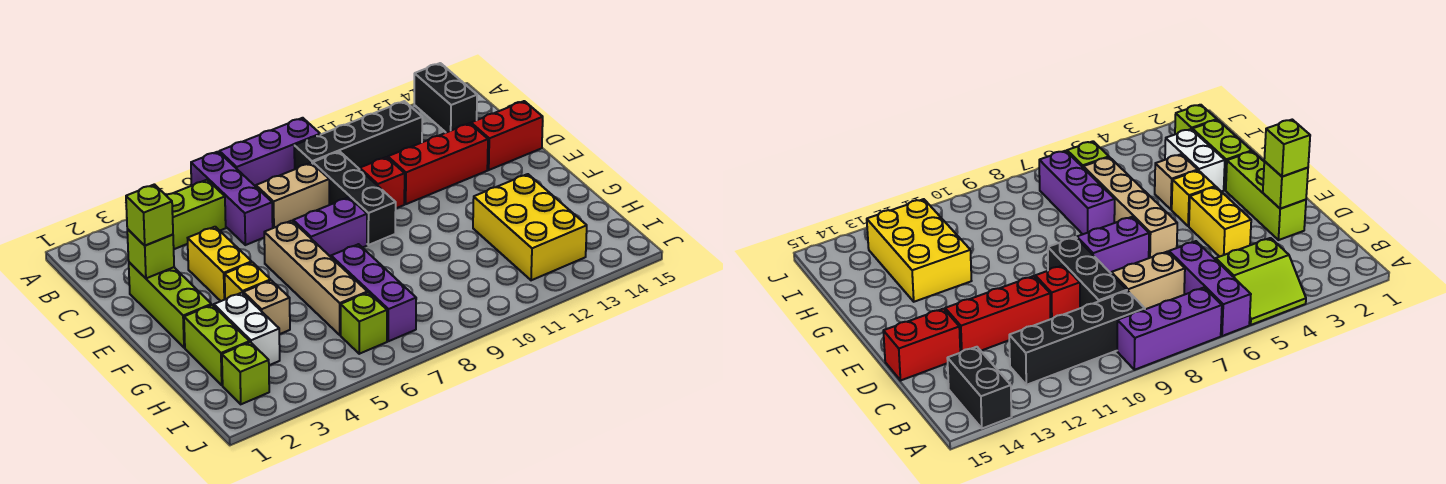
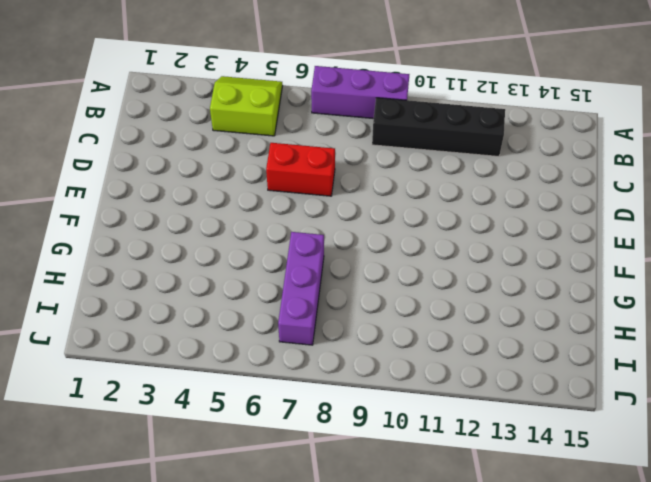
red brick D6:D7 level 1 -> red brick D14:D15 level 1
none -> purple brick A6:C6 level 1
none -> black brick A14:B14 level 1
none -> tan brick C7:C8 level 1

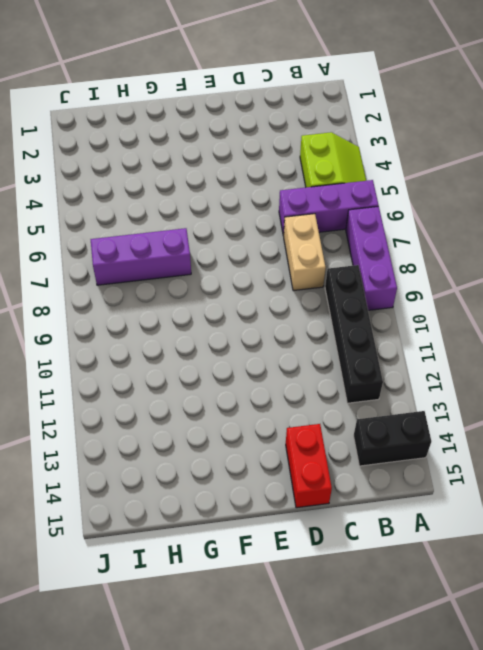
none -> black brick C9:E9 level 1
none -> lime brick D2:F2 level 1
none -> yellow brick D4:E4 level 1

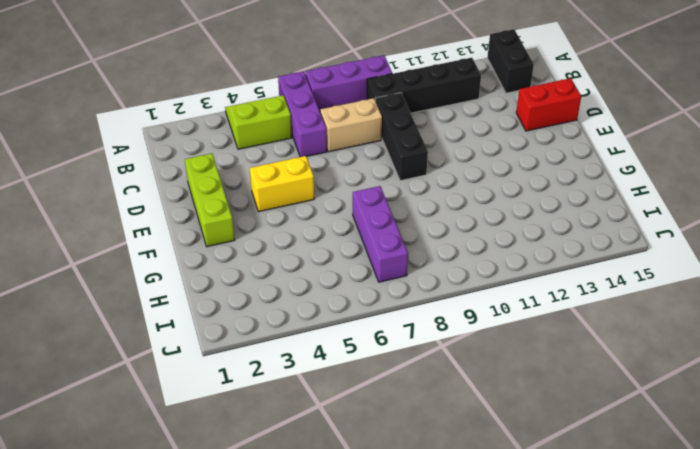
yellow brick E4:E5 level 1 -> yellow brick D4:E4 level 1
none -> red brick D10 level 1
none -> red brick D11:D13 level 1
none -> tan brick E6:H6 level 1

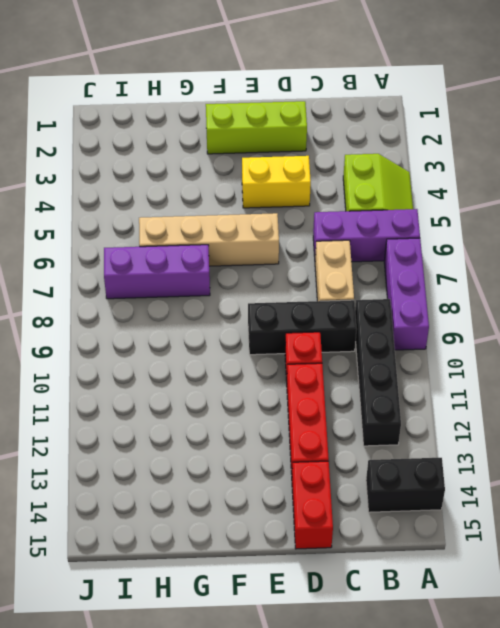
none -> purple brick E7:E8 level 1
none -> yellow brick F4 level 1
none -> lime brick G2:H2 level 1

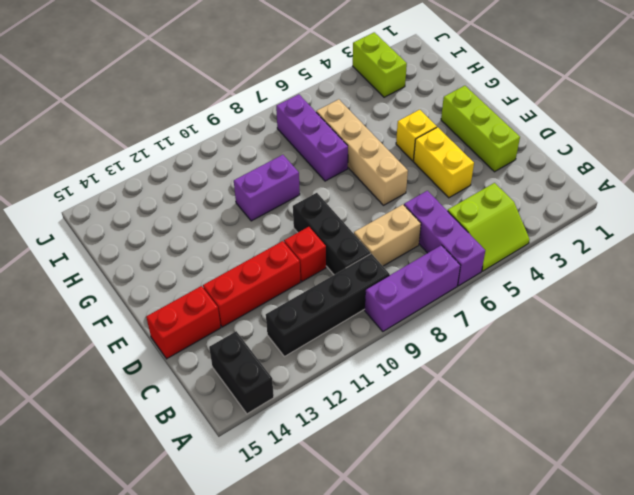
purple brick G9:G10 level 1 -> purple brick E7:E8 level 1
lime brick I3:J3 level 1 -> lime brick G2:H2 level 1
none -> white brick G3:H3 level 1
none -> tan brick G4 level 1
none -> yellow brick G12:I13 level 1

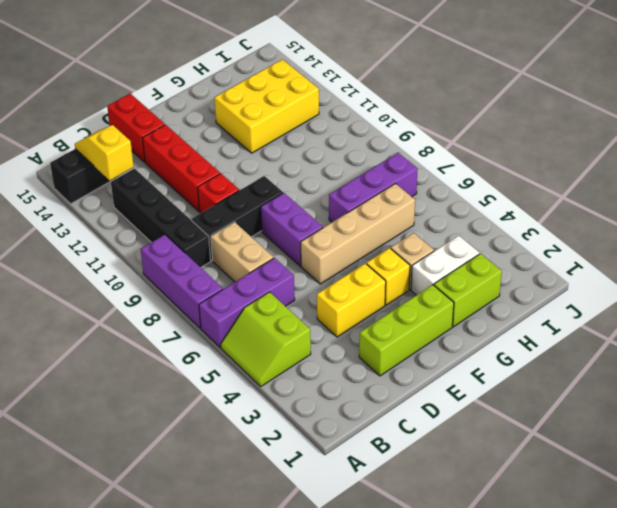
yellow slope B13:B14 level 2 top 13 -> none
none -> lime brick I2 level 1
none -> lime brick I6 level 1
none -> lime brick D2 level 2

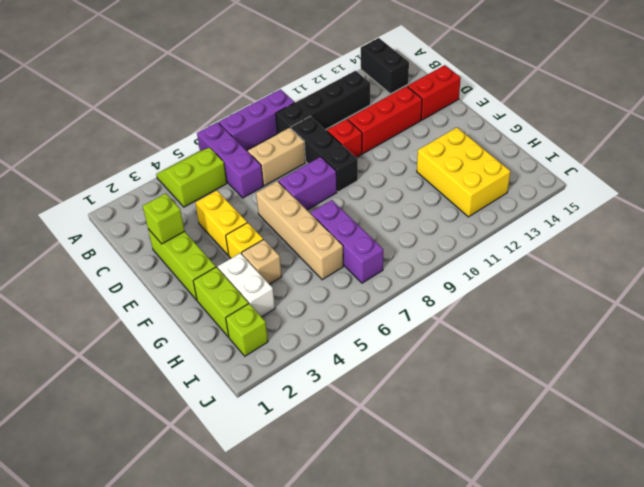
none -> lime brick I6 level 1
none -> lime brick D2 level 3

